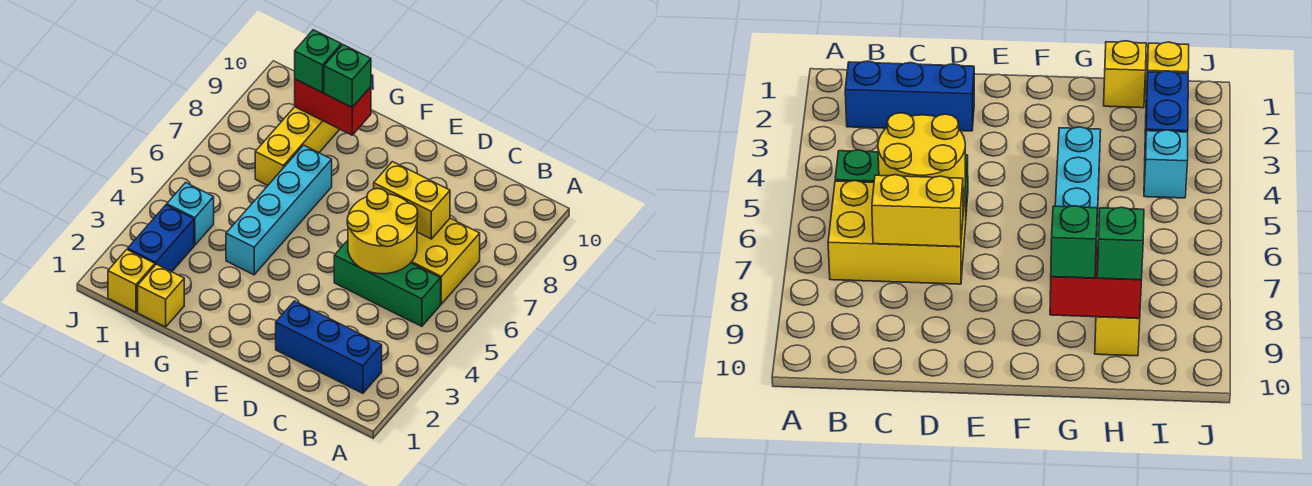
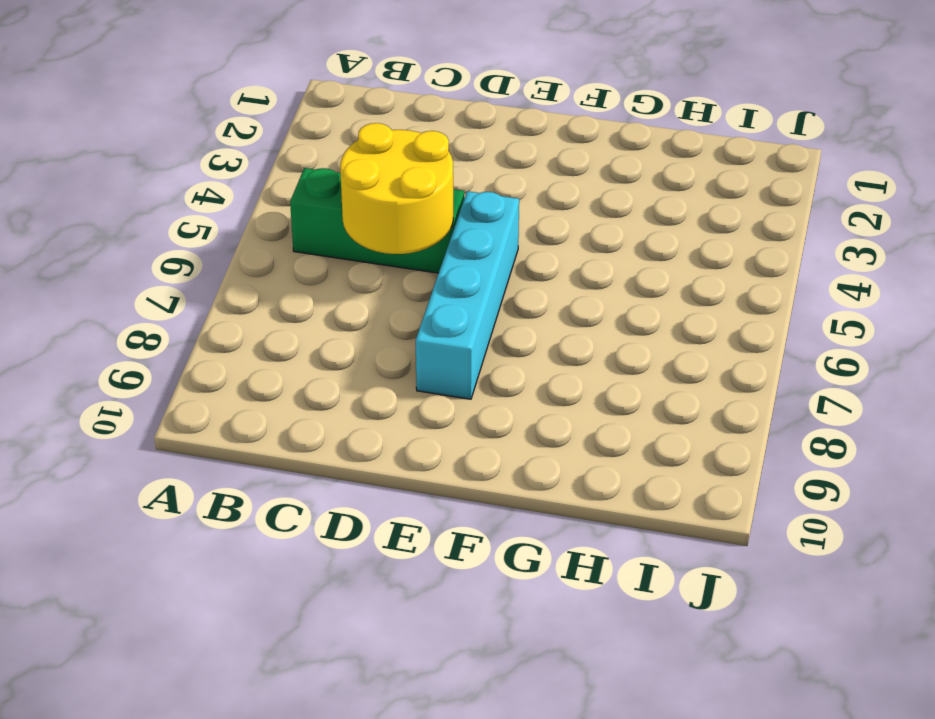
cyan brick E5:E8 level 1 -> cyan brick G4:G7 level 1
none -> blue brick B2:D2 level 1
none -> yellow brick B6:D7 level 1
none -> yellow brick H1 level 1

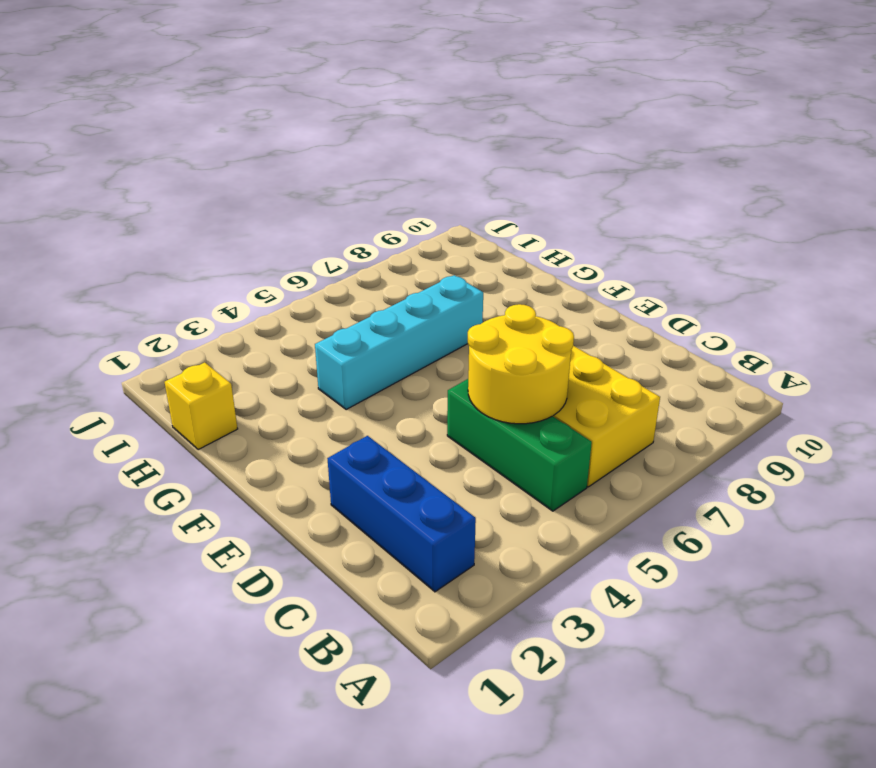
none -> yellow brick H7:H9 level 1
none -> yellow brick I1 level 1
none -> blue brick I2:I3 level 1

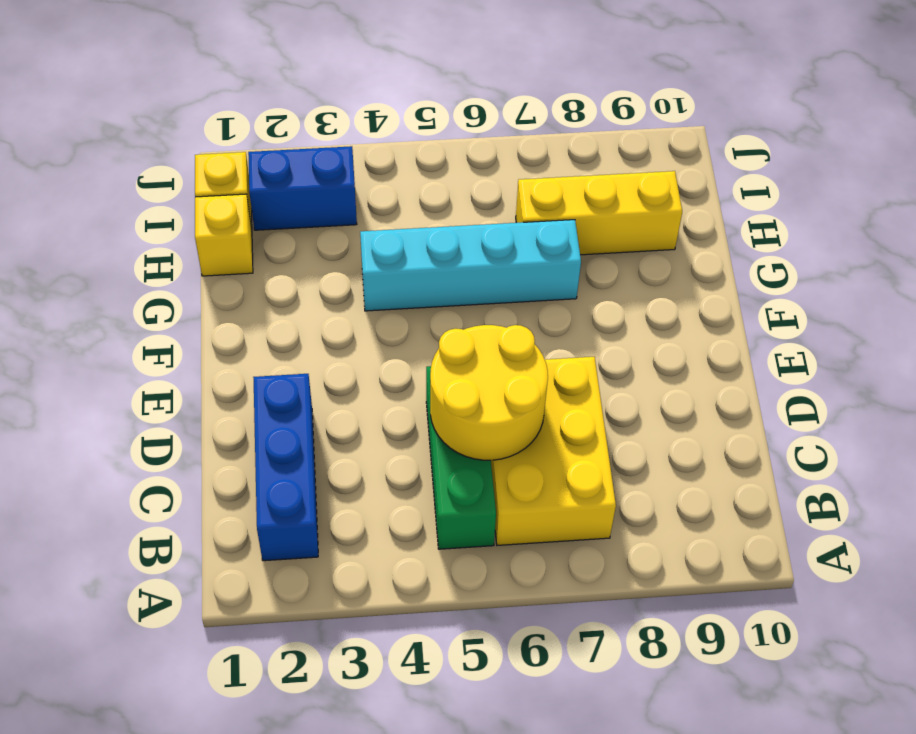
none -> cyan brick I4 level 1
none -> yellow brick C7:D7 level 2
none -> red brick G9:H9 level 2

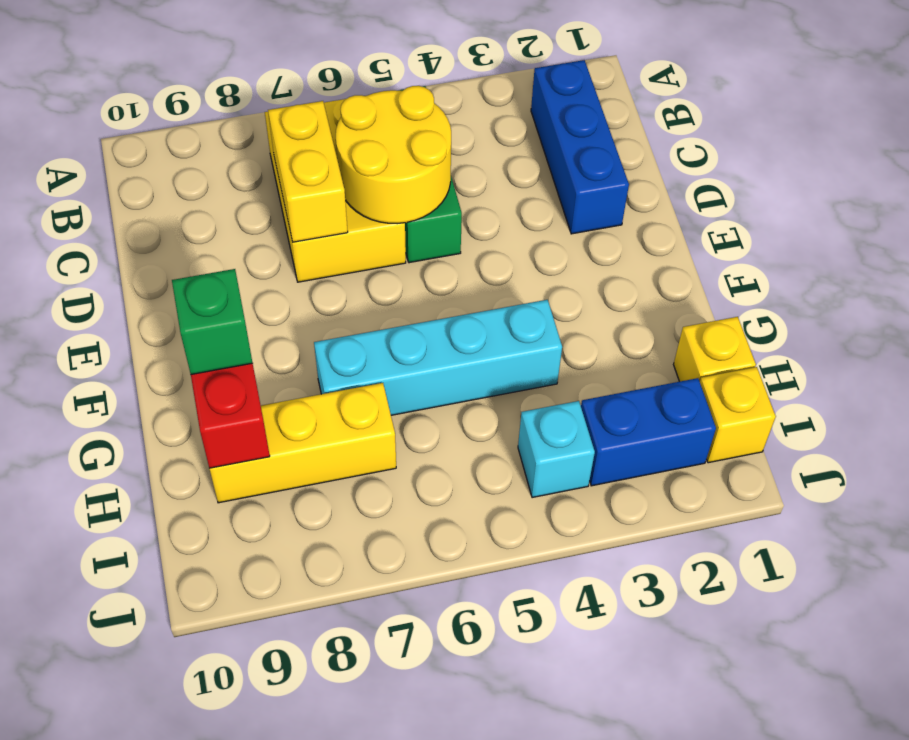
none -> green brick H9 level 3

